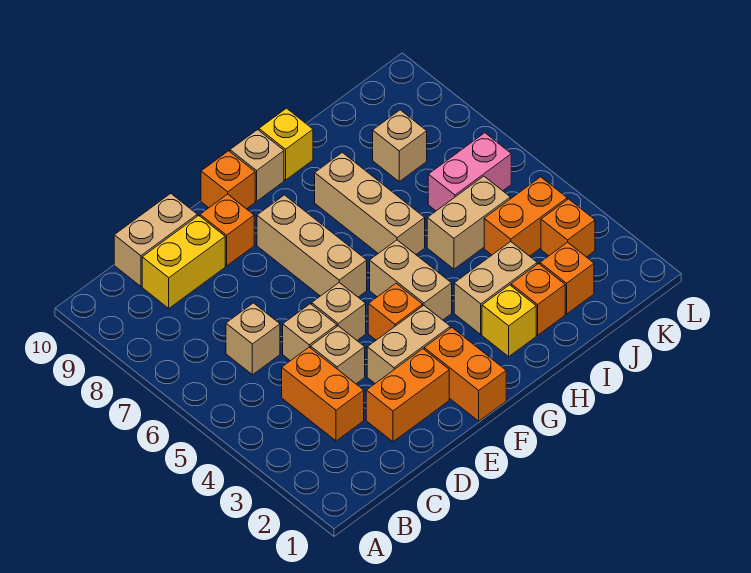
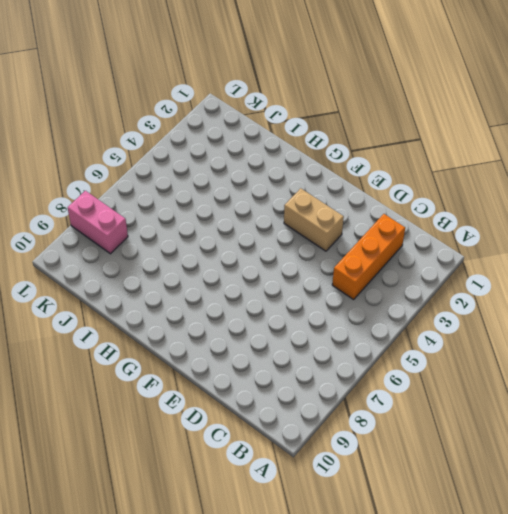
orange brick C2:C4 level 1 -> orange brick C3:C4 level 1
pink brick K8:L8 level 1 -> pink brick J6:K6 level 1
none -> tan brick C6 level 1
none -> yellow brick C9:D9 level 1
none -> tan brick C10:D10 level 1

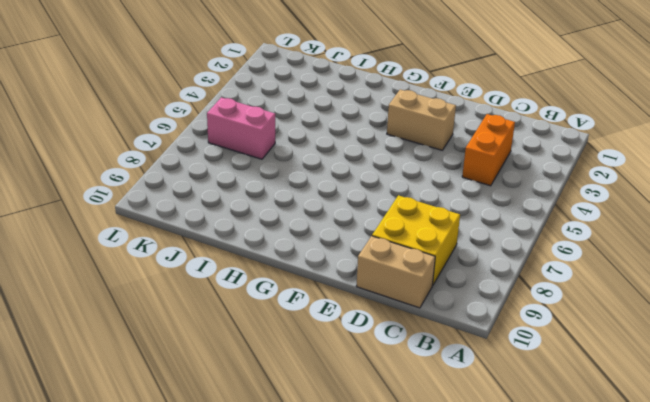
yellow brick C8:D9 level 1 -> yellow brick C9:D9 level 1
none -> tan brick C6 level 1
none -> orange brick D2:E2 level 1
none -> tan brick D4 level 1

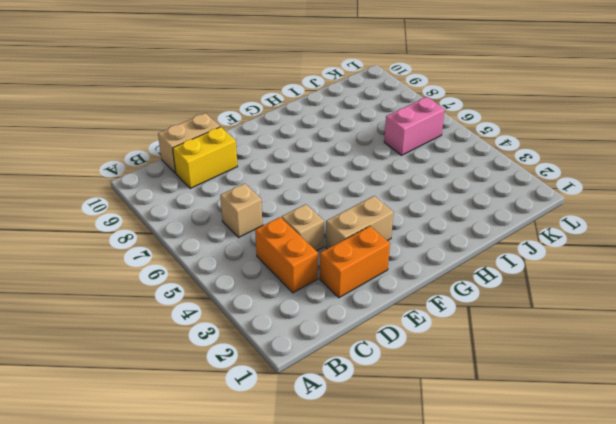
none -> tan brick D5 level 1
none -> tan brick E5 level 1
none -> orange brick E9 level 1

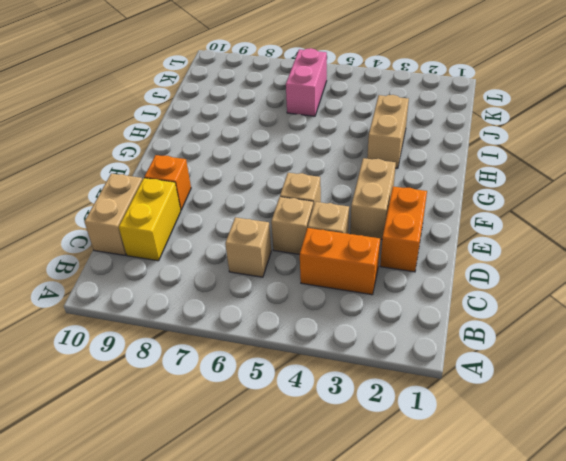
none -> orange brick F1:F2 level 1
none -> orange brick F4 level 1
none -> tan brick F6:F8 level 1

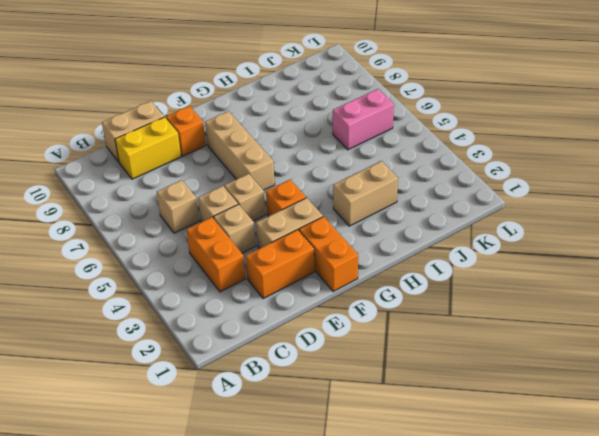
none -> orange brick F10 level 1
none -> tan brick G4:G5 level 1
none -> tan brick G10 level 1

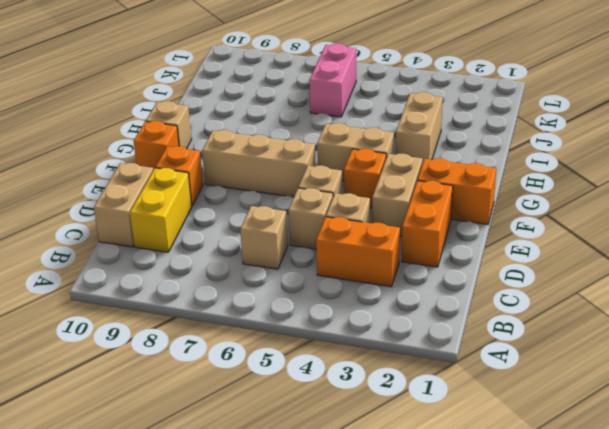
none -> yellow brick H2 level 1
none -> tan brick H6:H8 level 1
none -> yellow brick H10 level 1

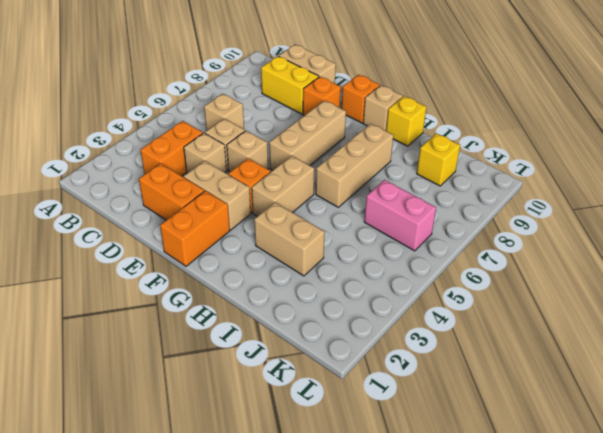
yellow brick J9 level 1 -> yellow brick H2 level 1
none -> orange brick I2 level 1
none -> tan brick I5:J5 level 1
none -> orange brick J2 level 1

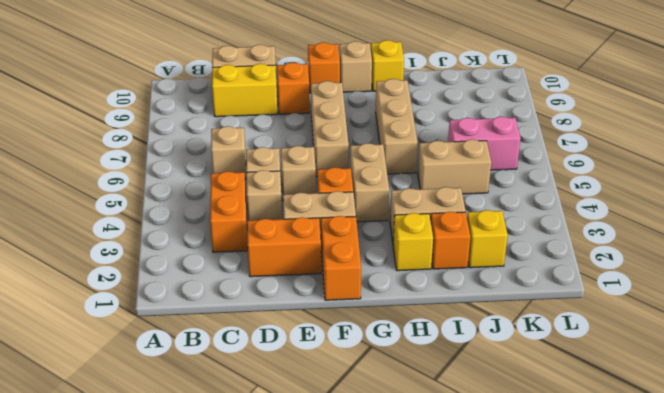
yellow brick J2 level 1 -> orange brick J2 level 1
none -> orange brick J4:K4 level 1
none -> tan brick J8 level 1
none -> orange brick K3 level 1

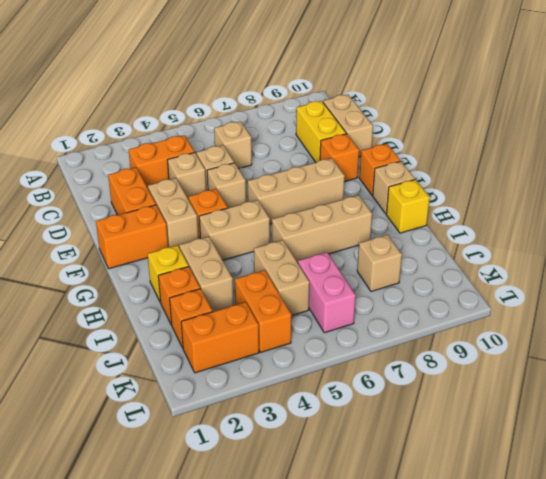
orange brick K2:K3 level 1 -> orange brick K3 level 1

